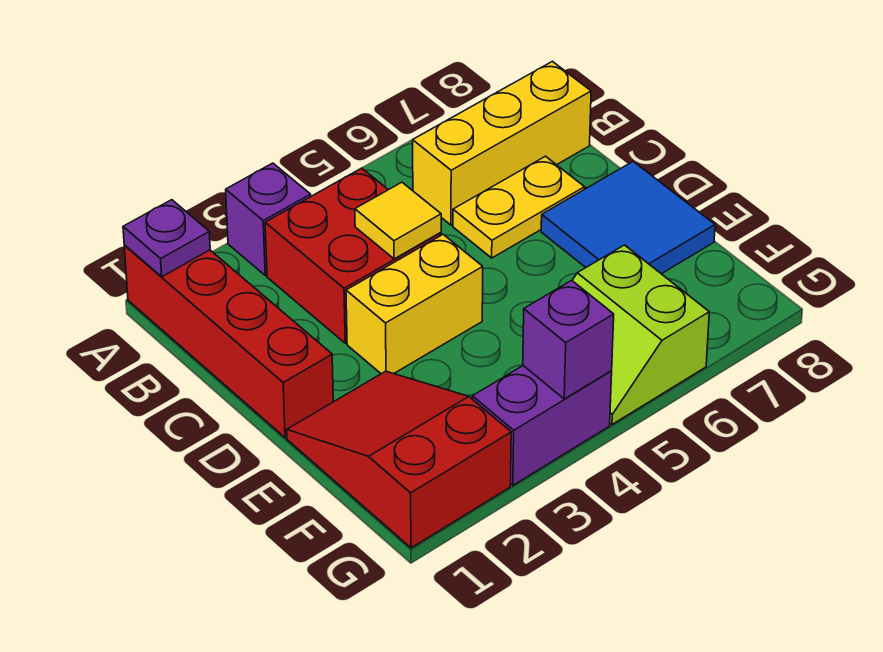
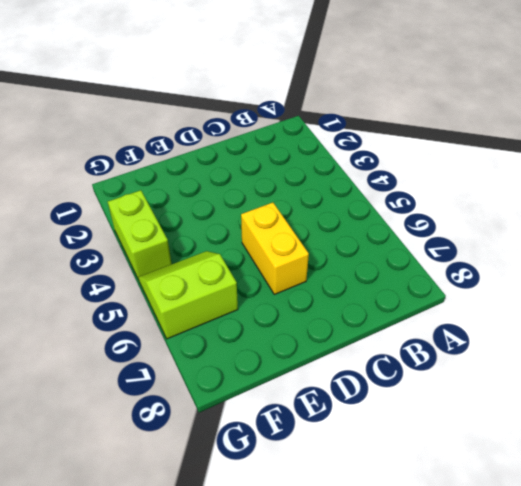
yellow brick D5:D6 level 1 -> yellow brick D3:D4 level 1
lime brick G3:G4 level 1 -> purple brick G3:G4 level 1
none -> red brick A1:D1 level 1
none -> purple brick A3 level 1
none -> red brick B3:C4 level 1

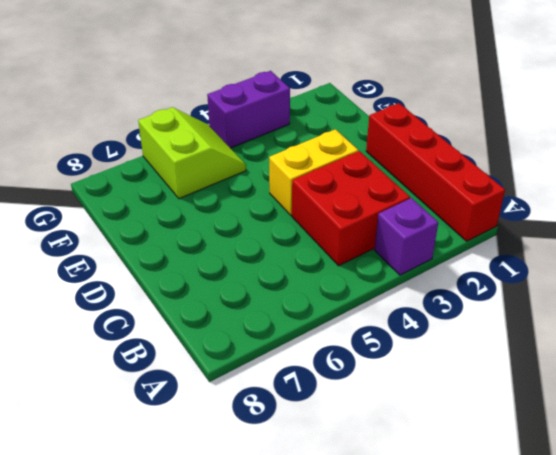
none -> yellow brick B6:B8 level 1
none -> yellow plate C6:C7 level 1
none -> blue tile D7:E8 level 1

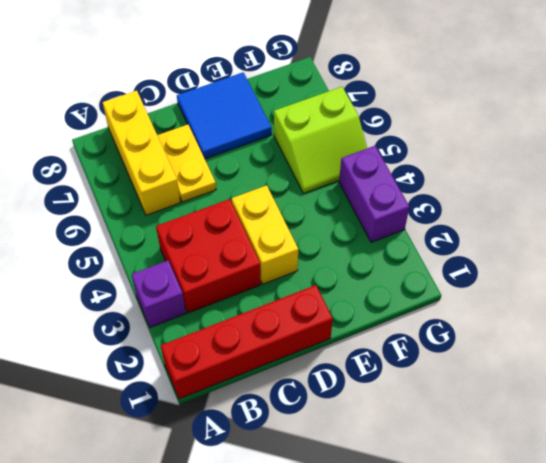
none -> red slope E1:G2 level 1 top G
none -> purple plate A1 level 2
none -> yellow tile C4 level 2

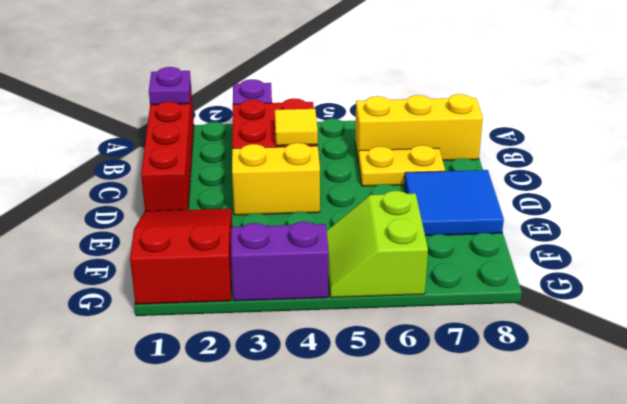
none -> purple brick G4 level 2

